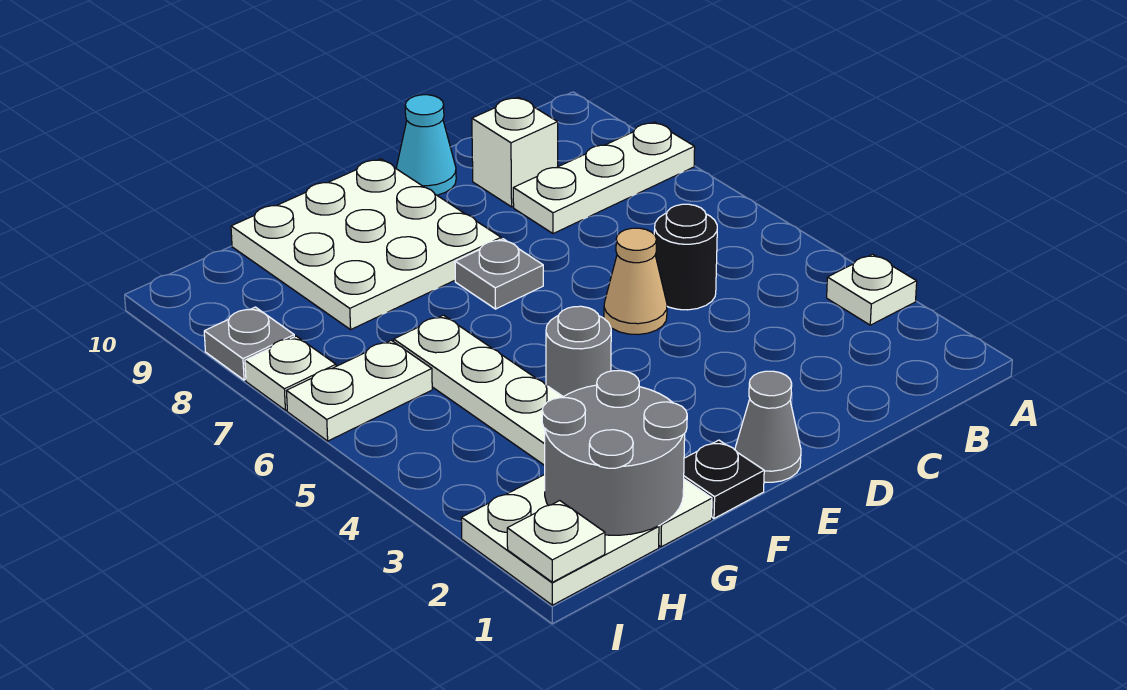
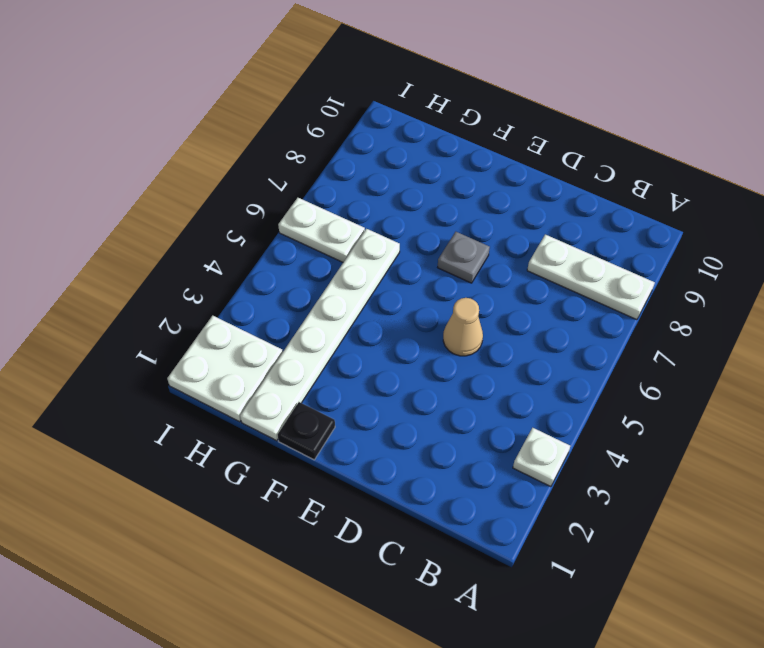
none -> black round brick C5 level 1
none -> white brick C9 level 1
none -> cyan cone D10 level 1

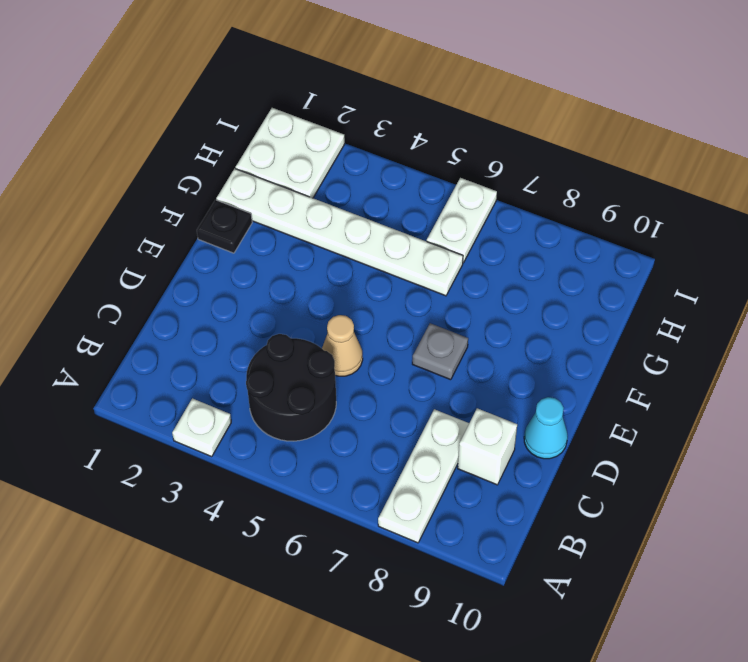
black round brick B4:C5 level 1 -> black round brick C5 level 1
none -> grey cone E1 level 1
none -> white plate E8:G10 level 1
none -> grey round brick F4 level 1

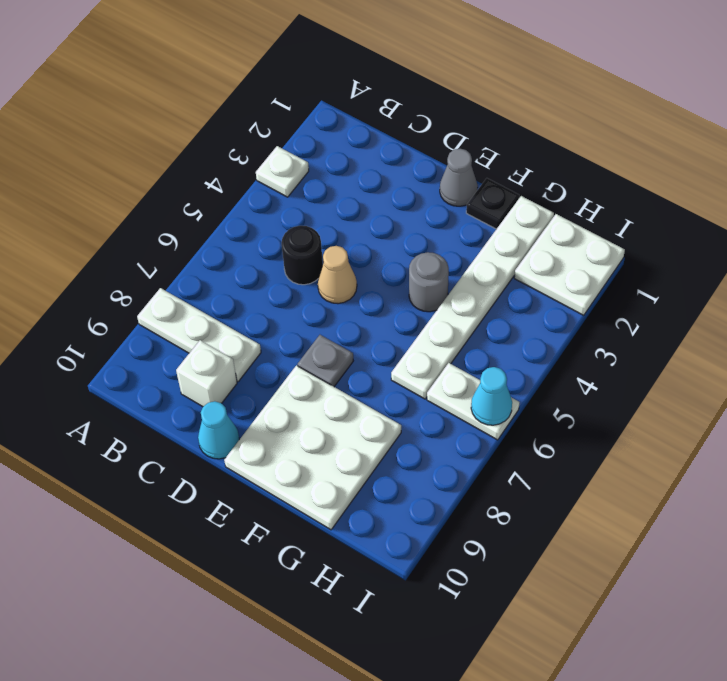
cyan cone I6 level 2 -> none
none -> white plate I7 level 1
none -> grey plate I8 level 1
none -> grey round brick G1:H2 level 2

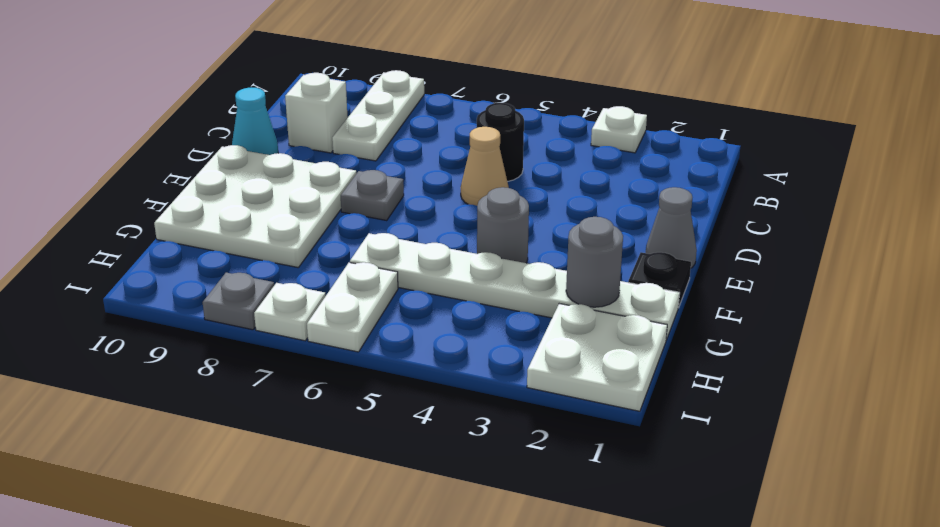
grey round brick G2 level 2 -> grey round brick G1:H2 level 2
none -> white plate I1 level 2

